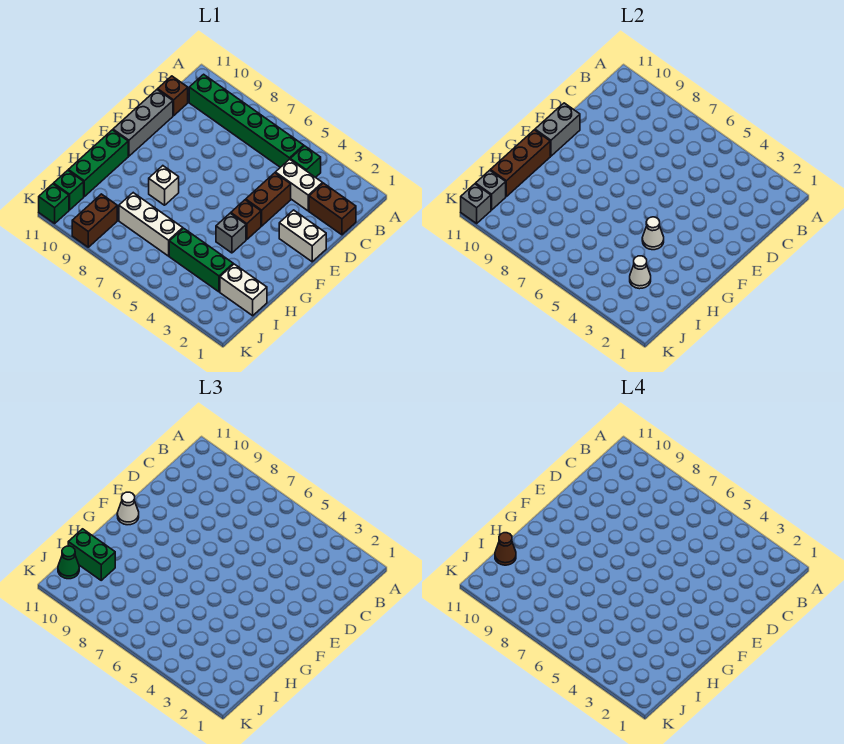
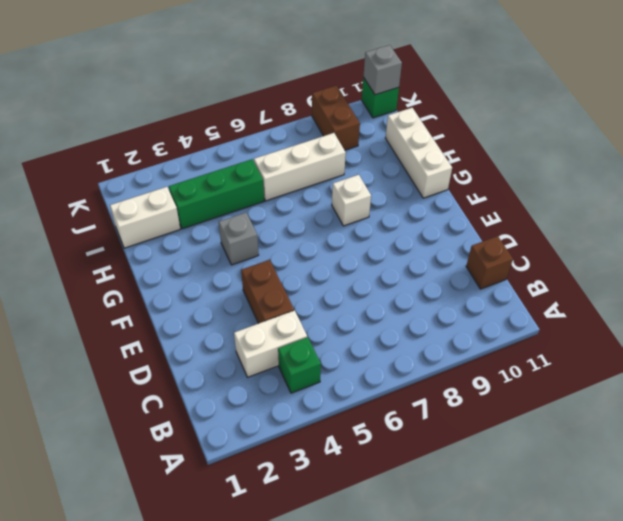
white brick G11:I11 level 1 -> green brick G11:I11 level 1
none -> green brick B5:B10 level 1
none -> brown brick C1:C2 level 1
none -> grey brick D11:F11 level 1

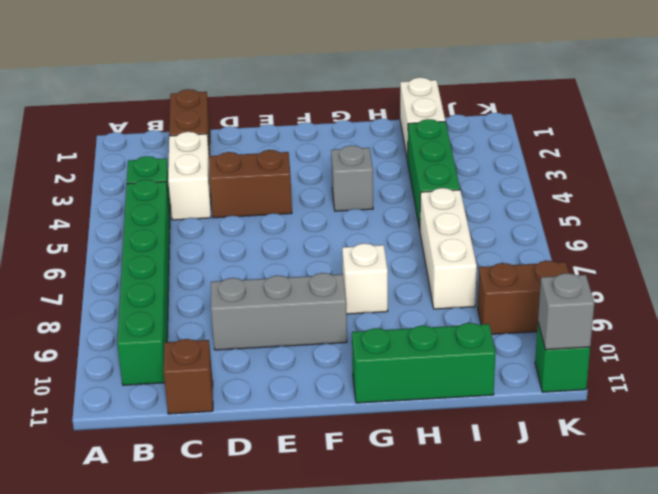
grey brick D9:F9 level 1 -> grey brick D11:F11 level 1
none -> white brick E1:E2 level 1
none -> brown brick F4 level 1
none -> green brick J11 level 1

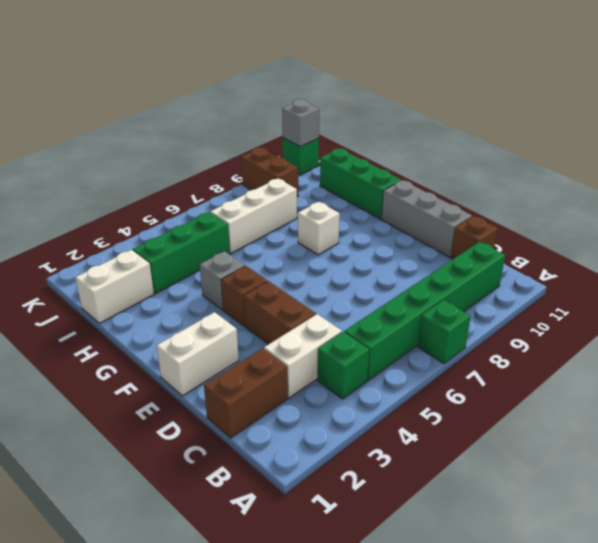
green brick A7 level 1 -> green brick J11 level 1
none -> grey brick E11:F11 level 2
none -> white cone G4 level 2
none -> brown brick G11:I11 level 2

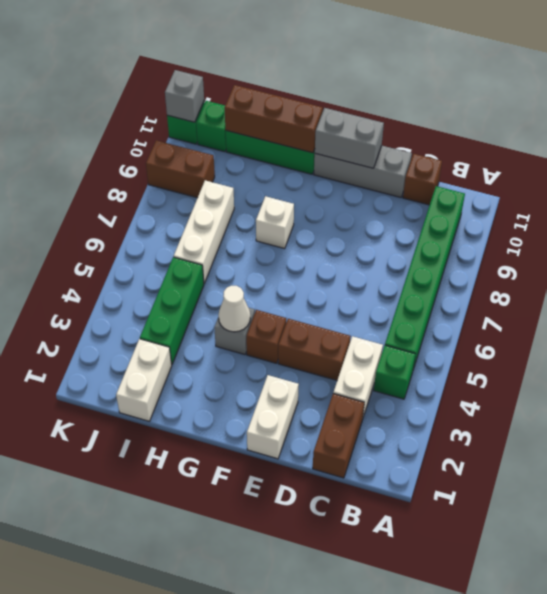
none -> white cone I3 level 2
none -> grey brick J11 level 2
none -> white cone F11 level 3

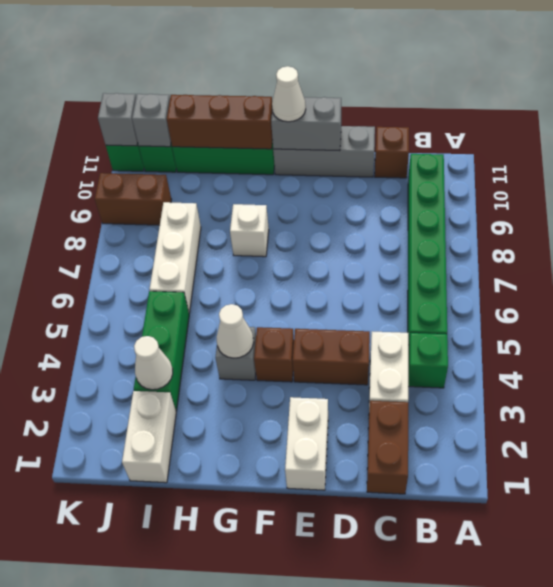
none -> green brick I10:I11 level 3
none -> green cone J11 level 3
none -> brown cone I11 level 4

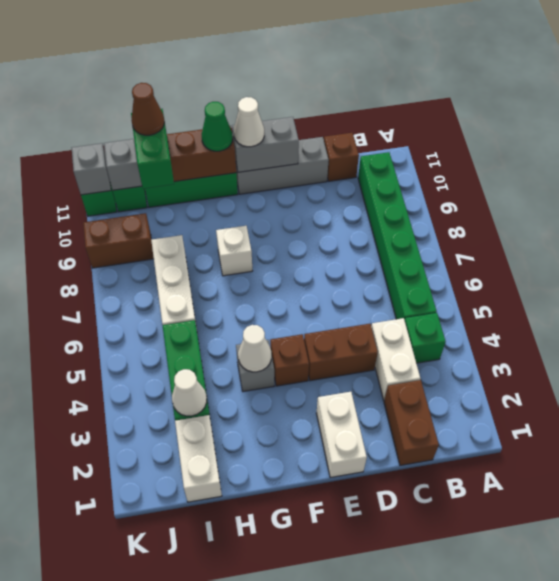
green cone G11 level 3 -> green cone J11 level 3

